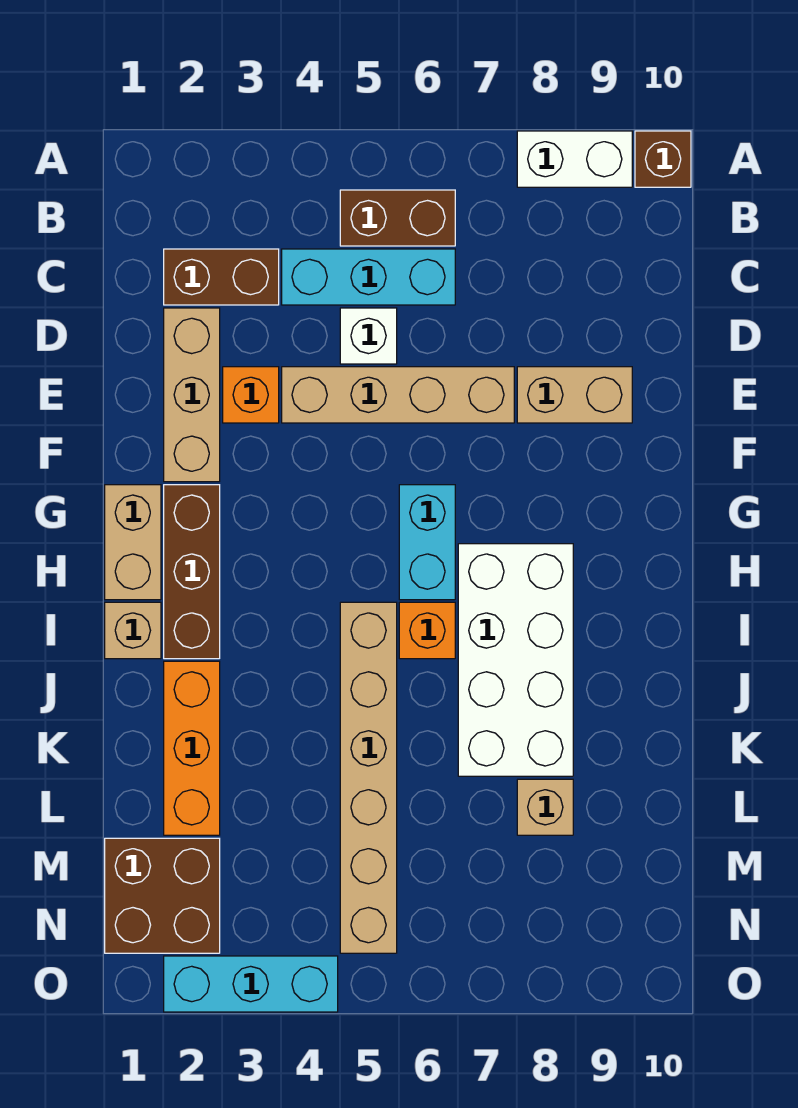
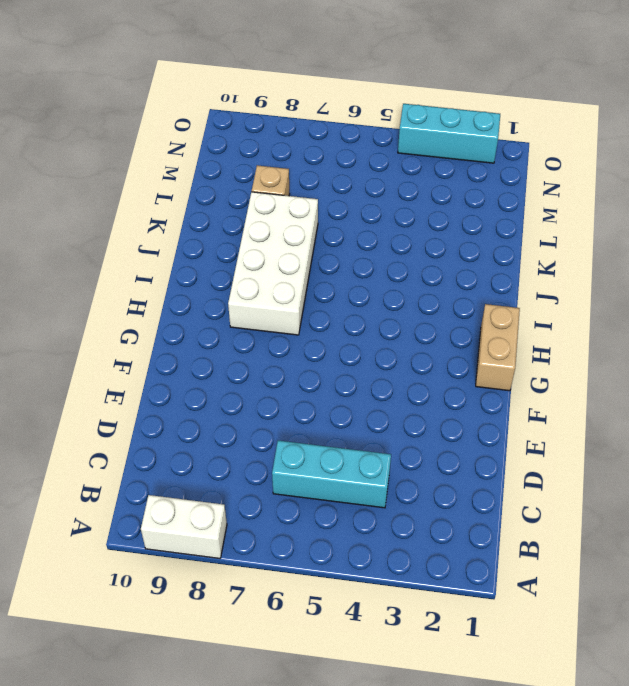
none -> brown brick A10 level 1
none -> brown brick B5:B6 level 1
none -> brown brick C2:C3 level 1

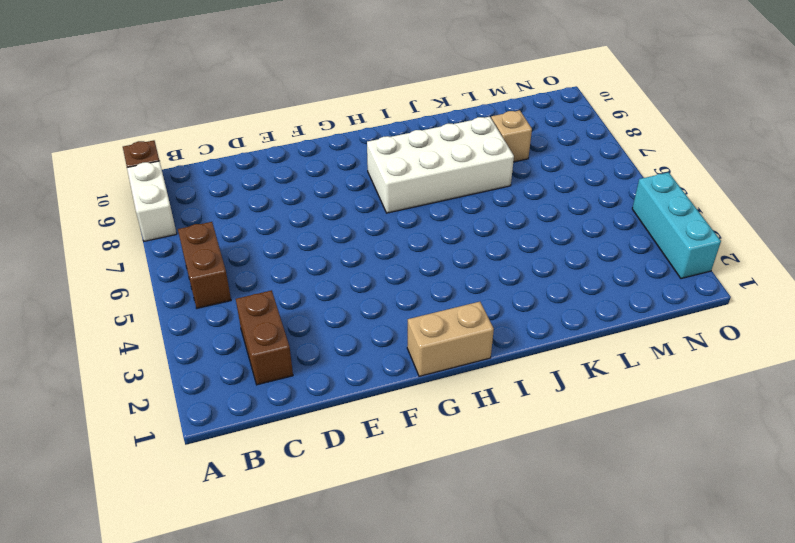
none -> cyan brick C4:C6 level 1
none -> tan brick D2:F2 level 1
none -> white brick D5 level 1

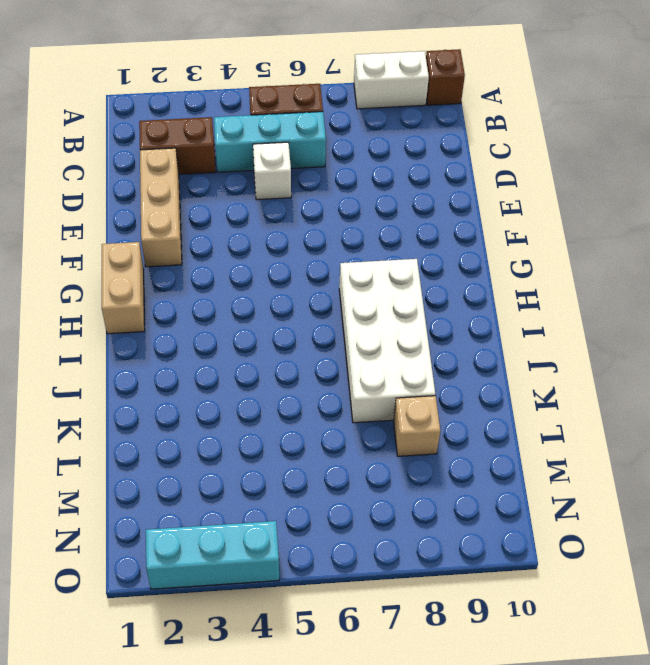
none -> orange brick E3 level 1
none -> tan brick E4:E7 level 1
none -> tan brick E8:E9 level 1

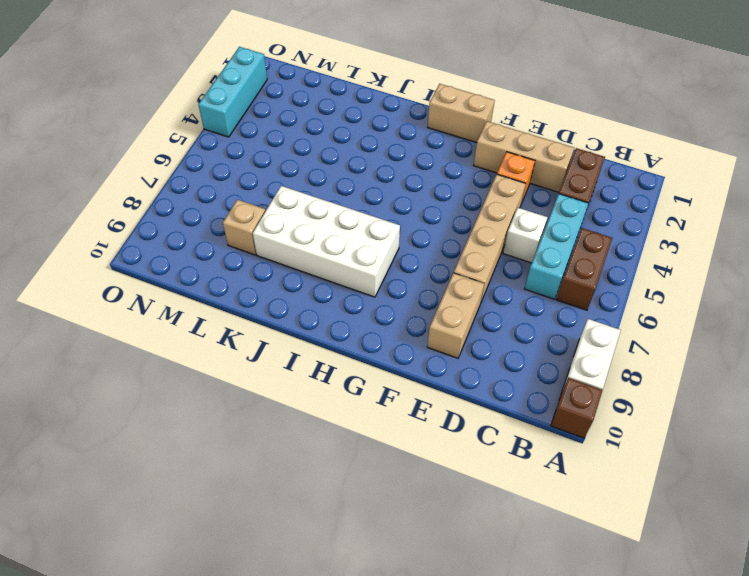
none -> brown brick G2:I2 level 1
none -> cyan brick G6:H6 level 1
none -> tan brick I1 level 1

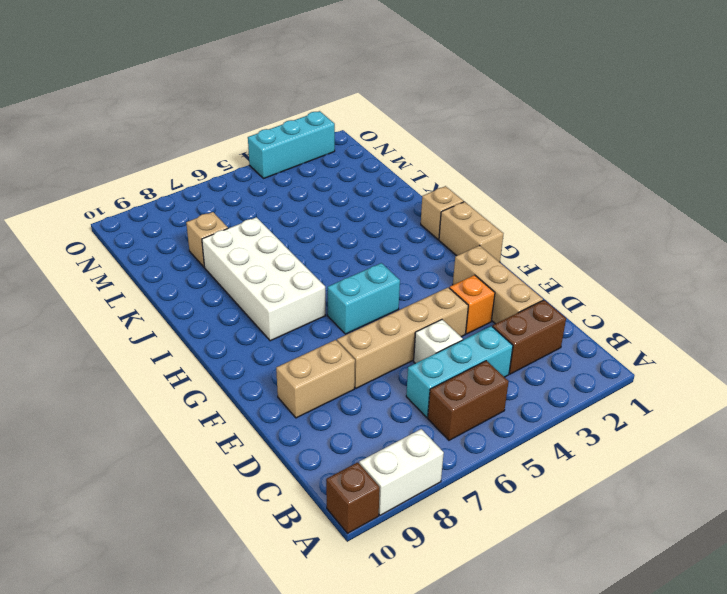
cyan brick G5:G6 level 1 -> cyan brick G6:H6 level 1
none -> brown brick G2:I2 level 1
none -> tan brick I5:N5 level 1
none -> orange brick I6 level 1

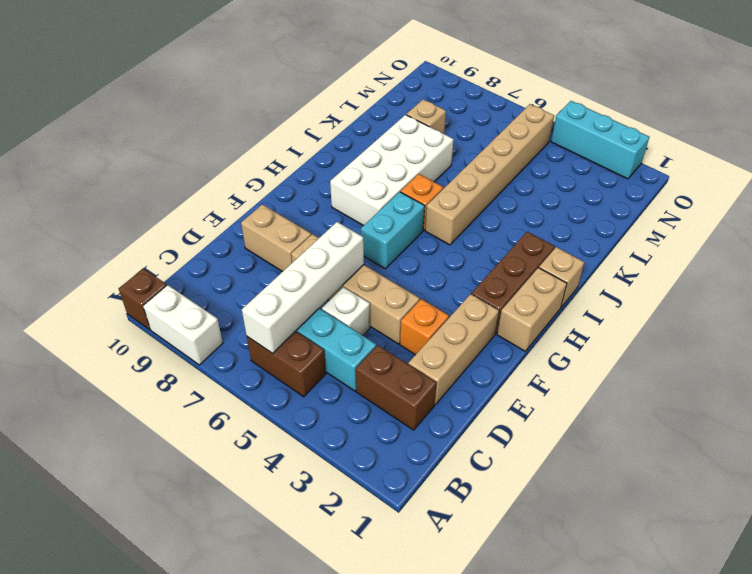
white brick B6:E6 level 2 -> none
none -> orange brick J2:L2 level 1
none -> brown brick M1:N2 level 1

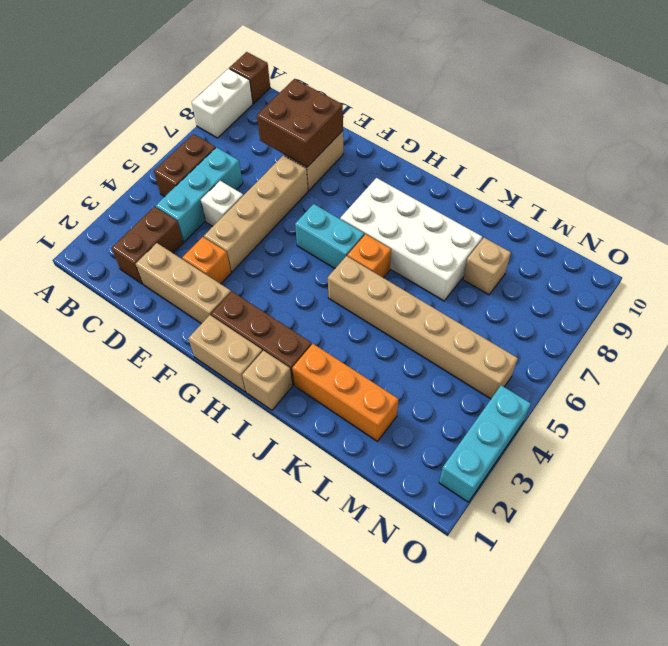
brown brick D8:E9 level 2 -> brown brick M1:N2 level 1

